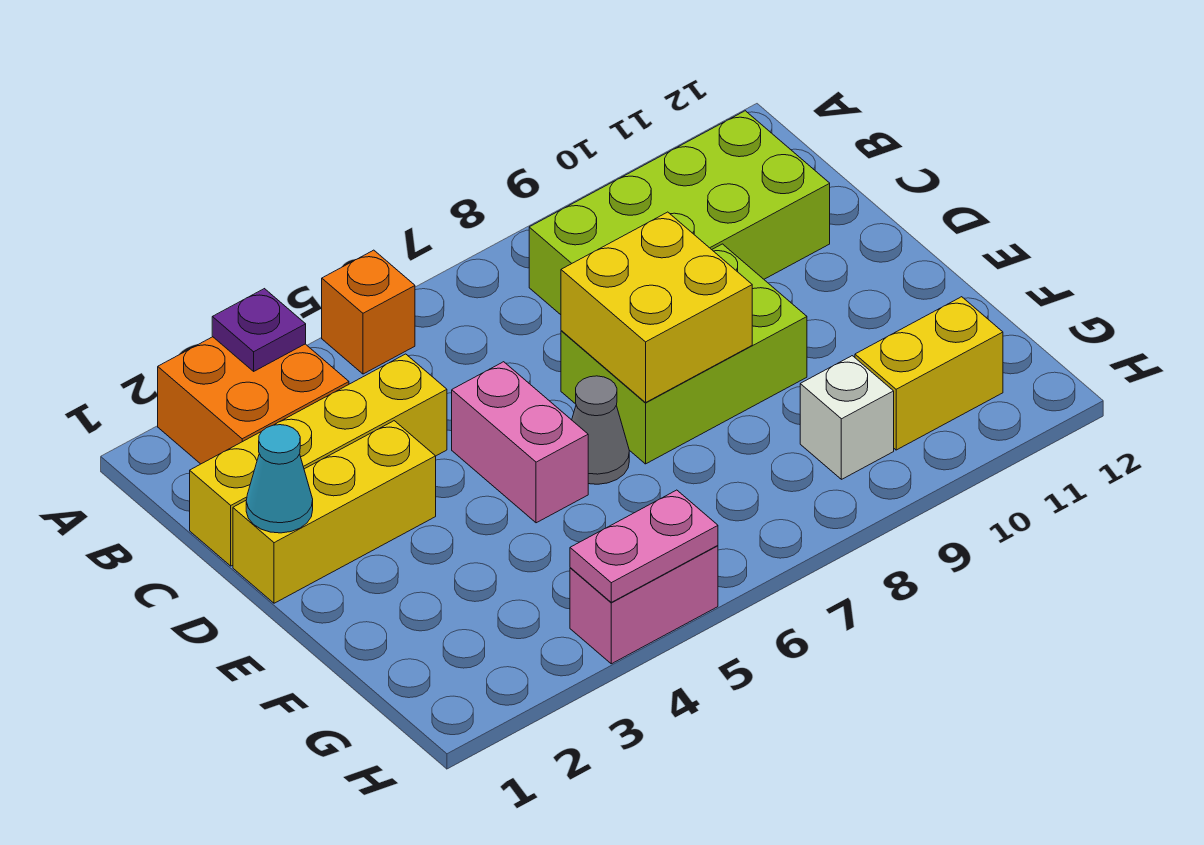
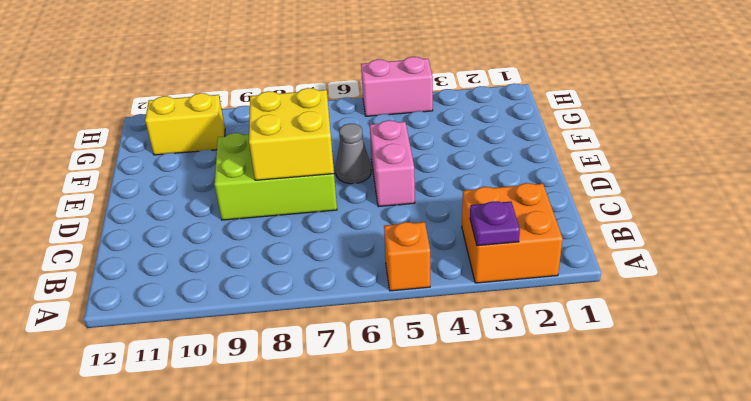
none -> lime brick B8:C11 level 1
none -> yellow brick C1:C4 level 1
none -> yellow brick D1:D3 level 1

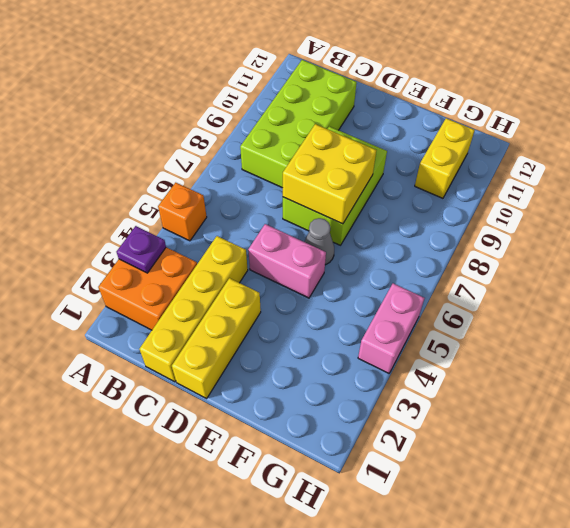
none -> white brick G9 level 1
none -> cyan cone D1 level 2
none -> pink plate H4:H5 level 2

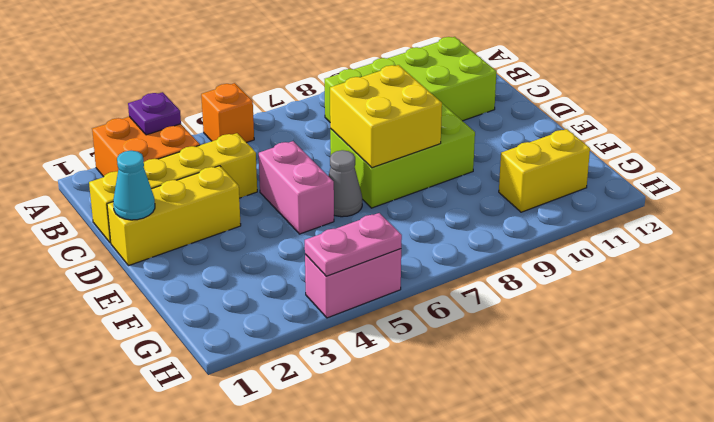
none -> white brick G9 level 1

